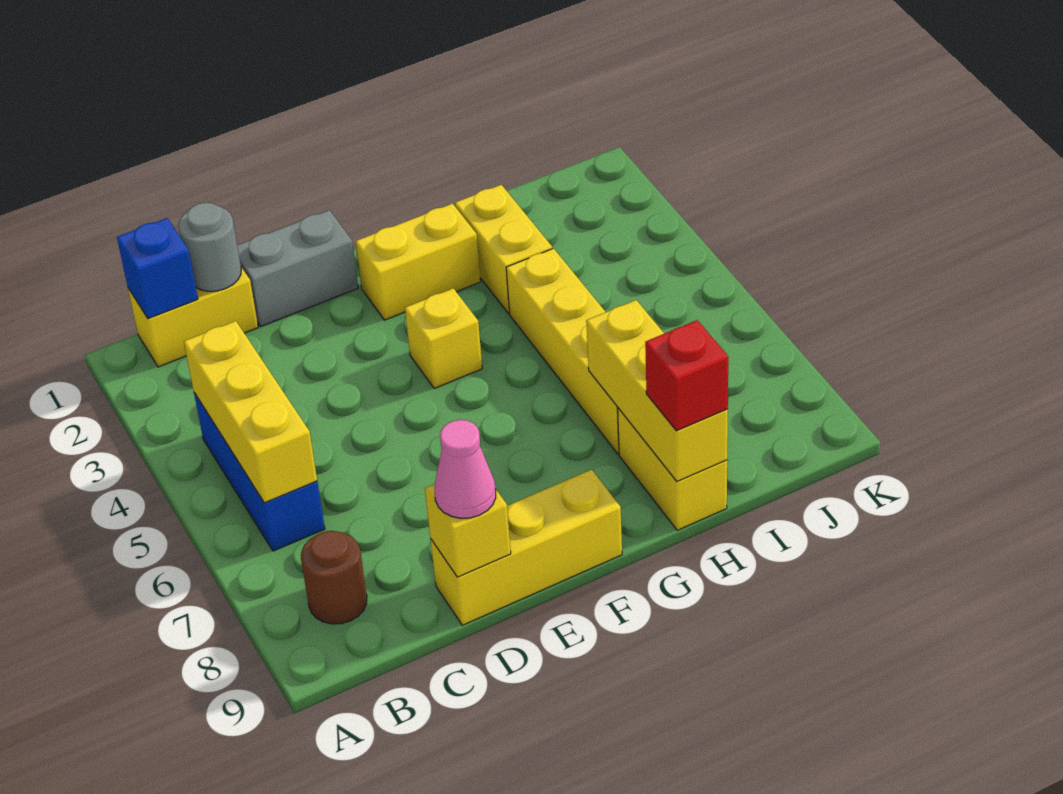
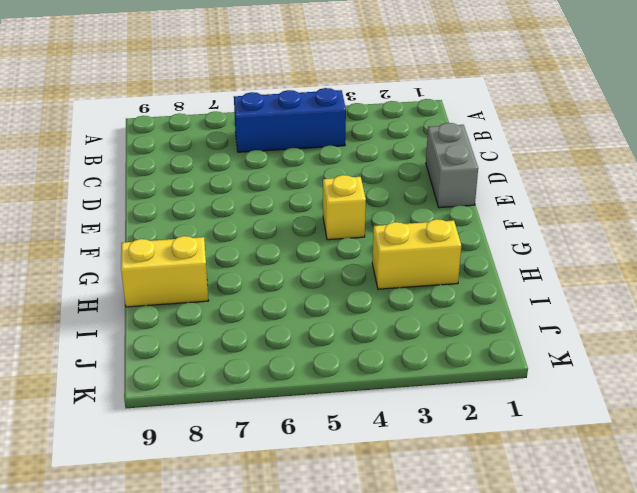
none -> yellow brick B1:C1 level 1
none -> brown round brick B8 level 1
none -> yellow brick D9:F9 level 1

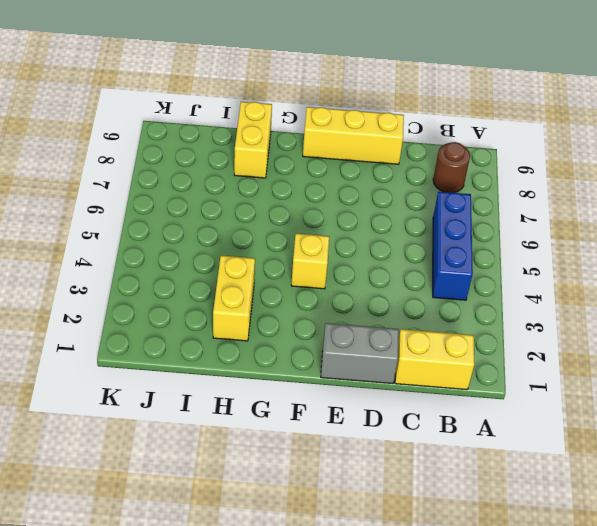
none -> yellow brick F2:G2 level 1
none -> yellow brick H4:H7 level 1
none -> blue brick B1 level 2

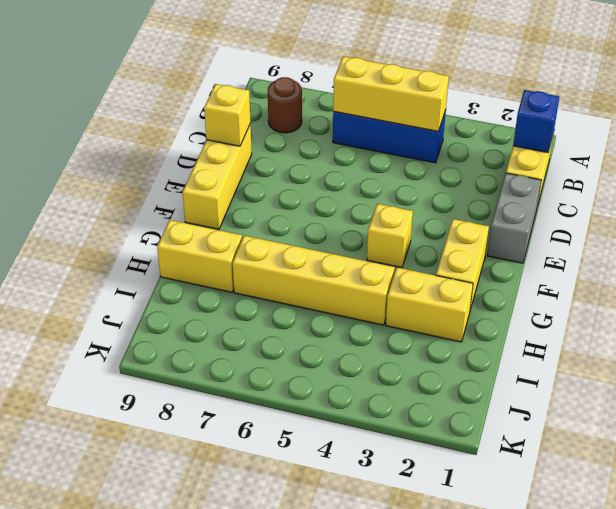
none -> grey round brick C1 level 2
none -> yellow brick H7:H9 level 2
none -> pink cone D9 level 3

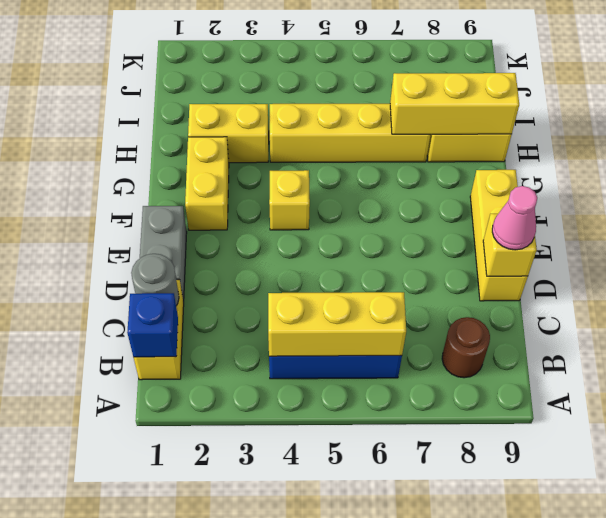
none -> red brick H9 level 3

